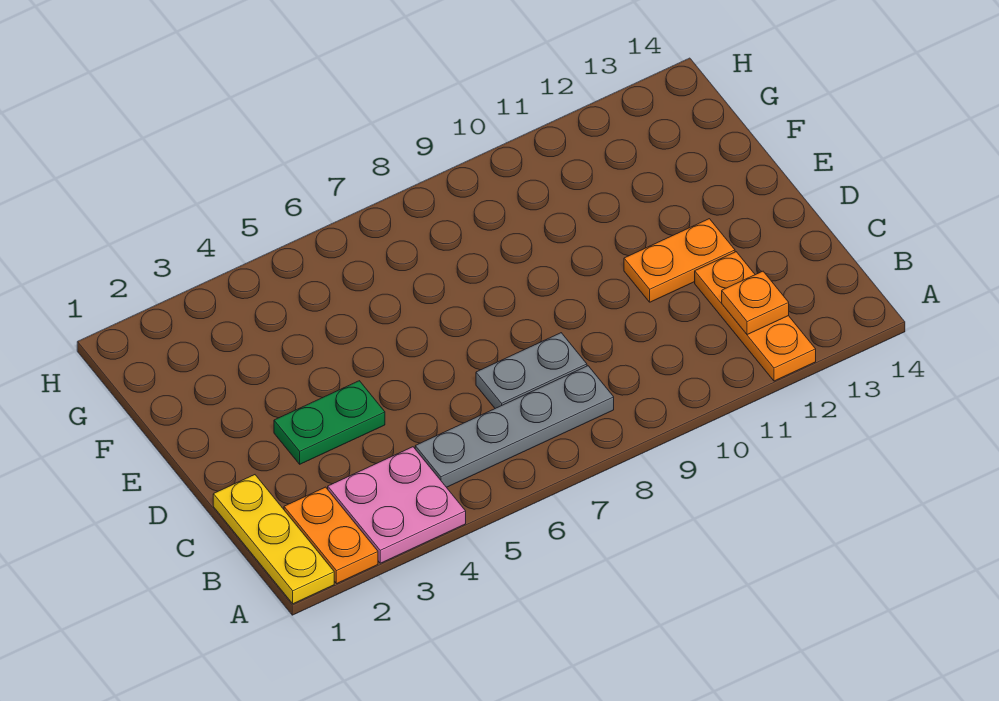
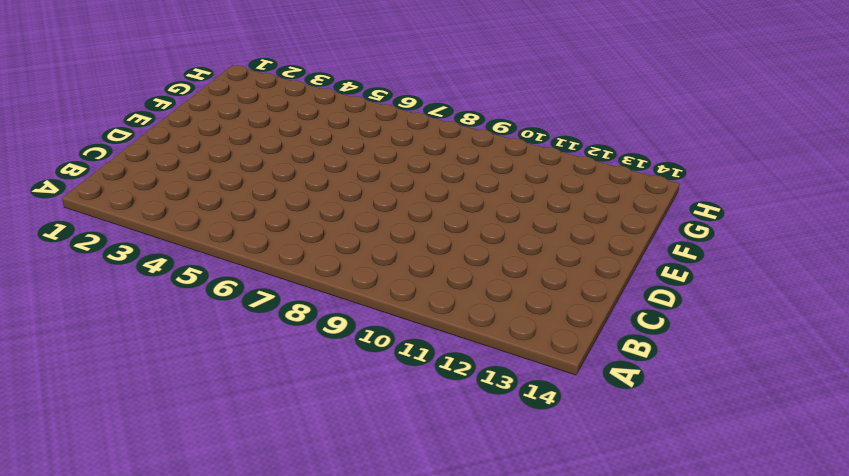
none -> yellow plate A1:C1 level 1
none -> orange plate A2:B2 level 1

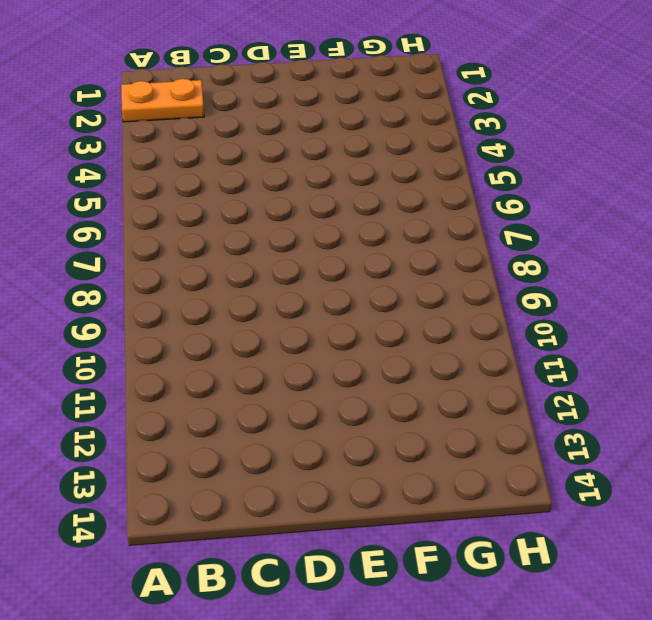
none -> yellow plate A1:C1 level 1
none -> pink plate A3:B4 level 1

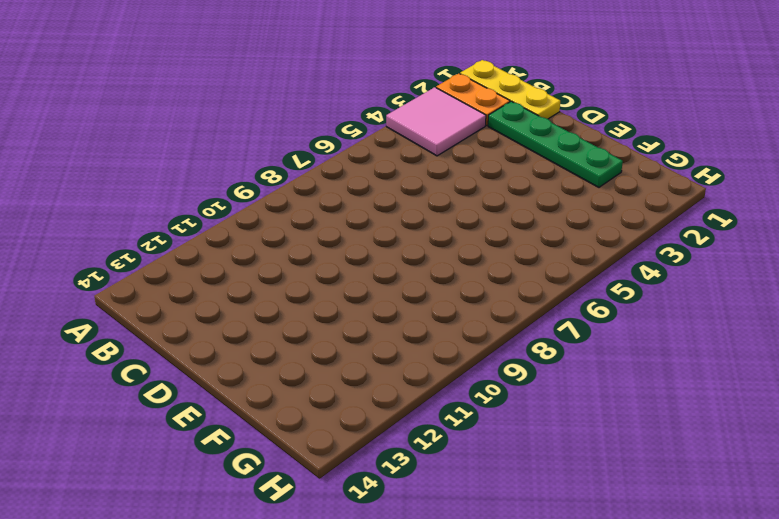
pink tile A3:B4 level 1 -> pink plate A3:B4 level 1
green plate C2:F2 level 1 -> none
none -> orange plate A12:C12 level 1
none -> grey plate B5:B8 level 1

